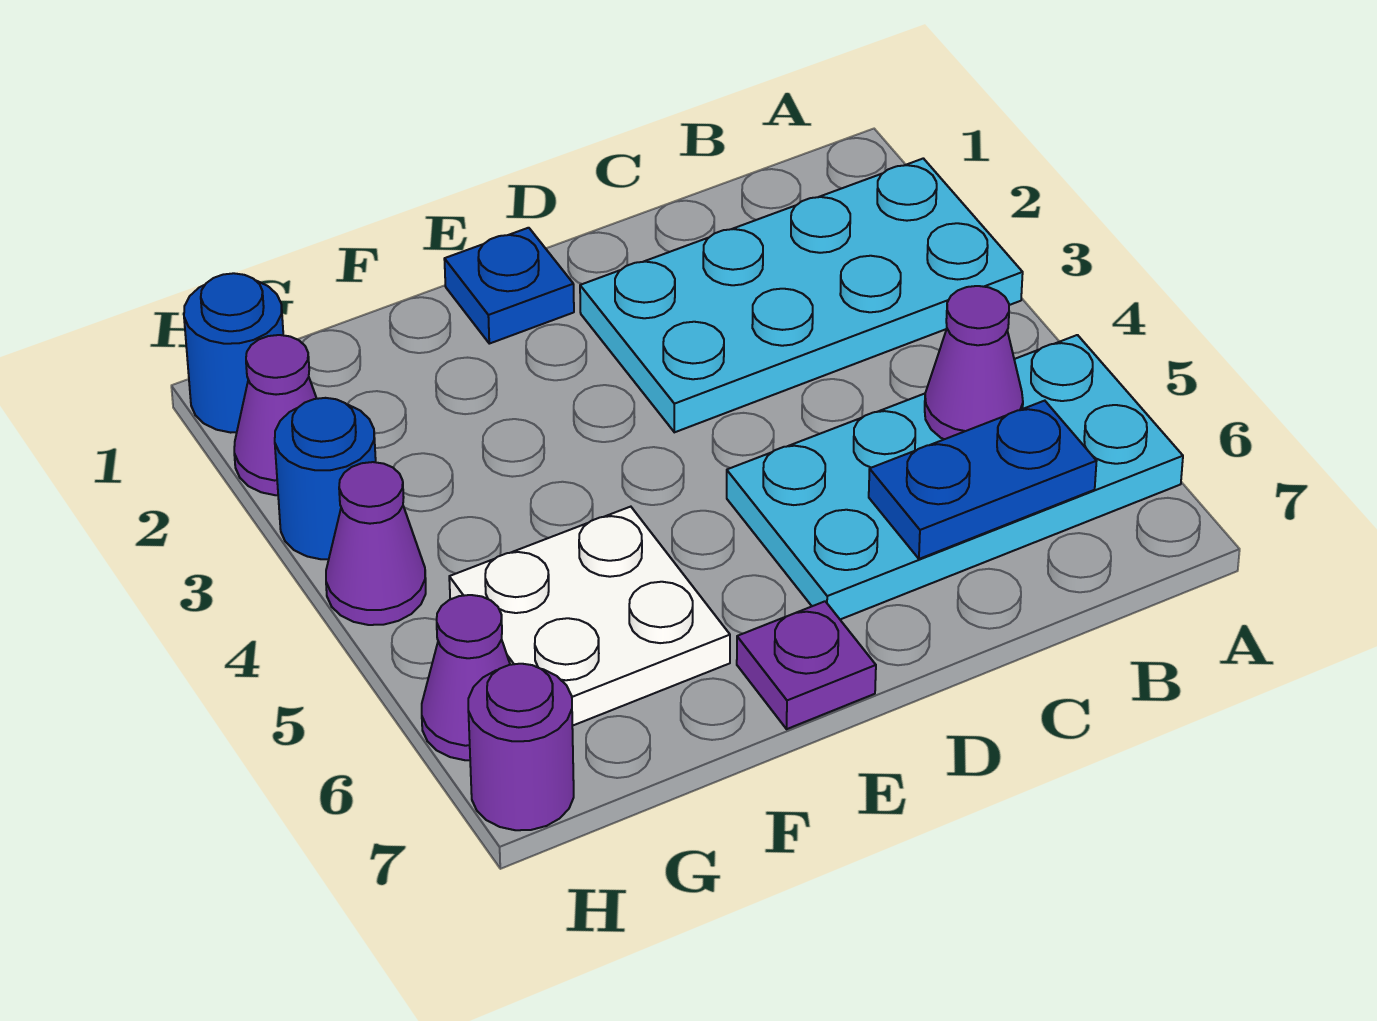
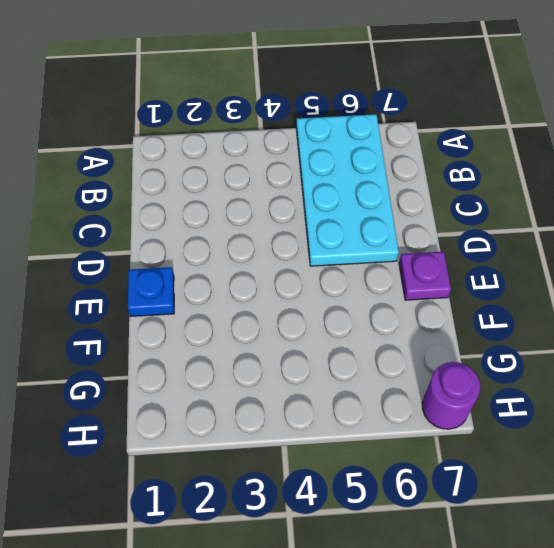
none -> cyan plate A2:D3 level 1
none -> white plate F5:G6 level 1
none -> blue round brick H1 level 1

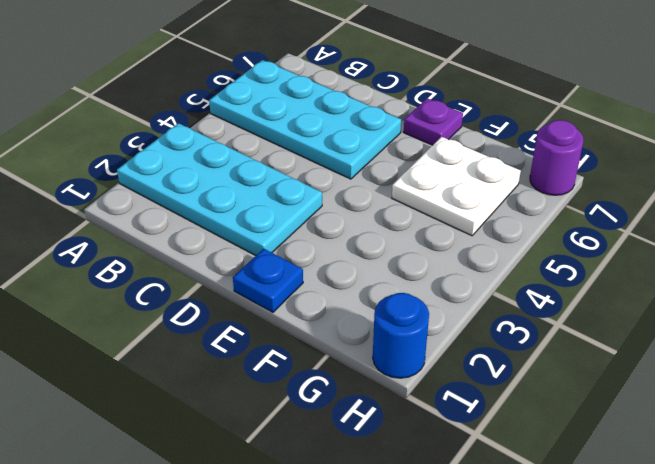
none -> purple cone H2 level 1
none -> blue round brick H3 level 1
none -> purple cone H4 level 1

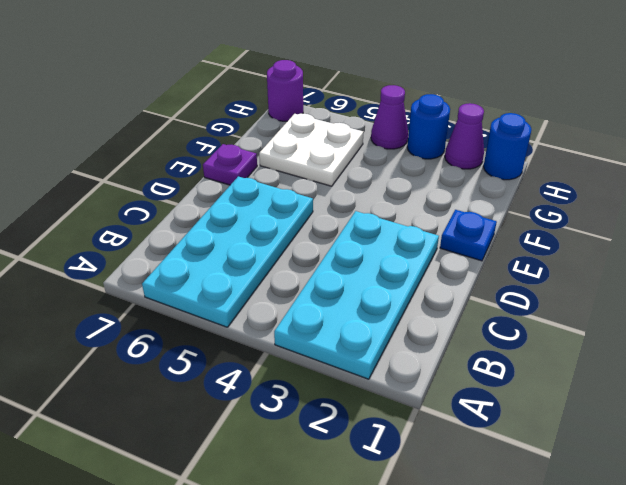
none -> purple cone H6 level 1
none -> purple cone B5 level 2
none -> blue plate B6:C6 level 2

